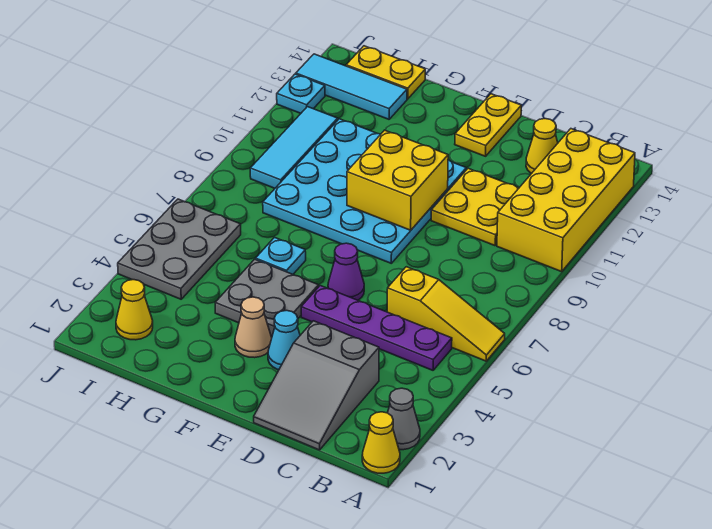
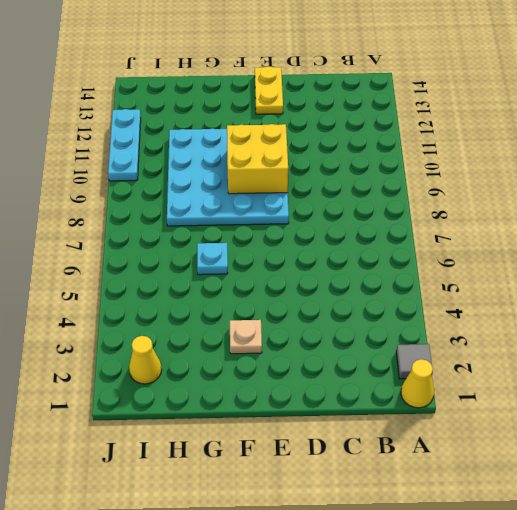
grey tile A2 level 1 -> grey cone A2 level 1
tan plate F3 level 1 -> tan cone F3 level 1
cyan plate J10:J12 level 1 -> cyan plate J12 level 1
none -> yellow slope A6:C6 level 1 top C
none -> yellow brick A10:B13 level 1
none -> purple plate B5:E5 level 1

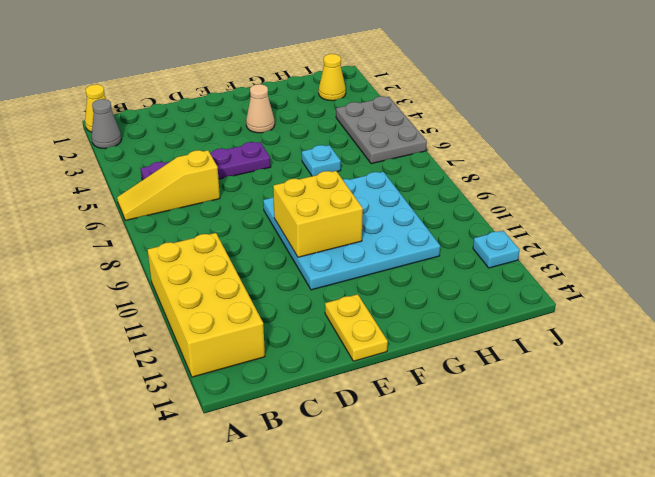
none -> grey slope C1:D3 level 1 top 3
none -> yellow plate C10:D11 level 1
none -> yellow cone C13 level 1

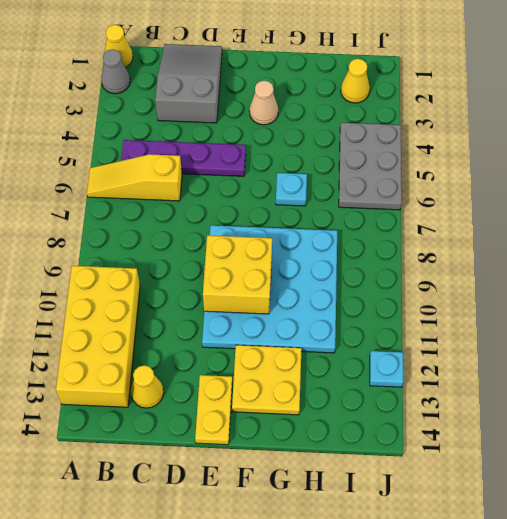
yellow plate F12:G13 level 1 -> yellow plate C10:D11 level 1
none -> cyan cone E3 level 1
none -> purple cone E6 level 1
none -> grey plate F4:G5 level 1

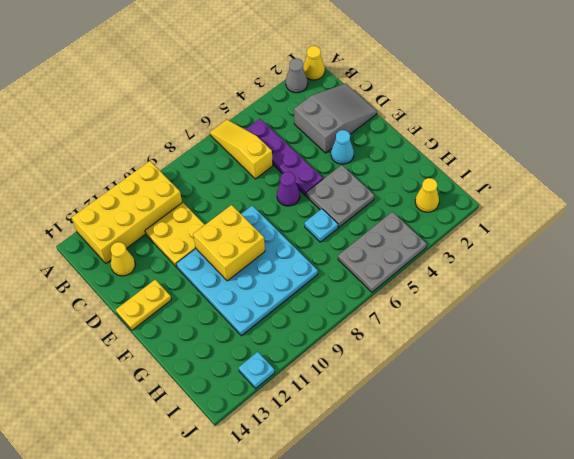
none -> tan cone F3 level 1
none -> cyan tile H13:J13 level 1
none -> yellow plate H14:I14 level 1

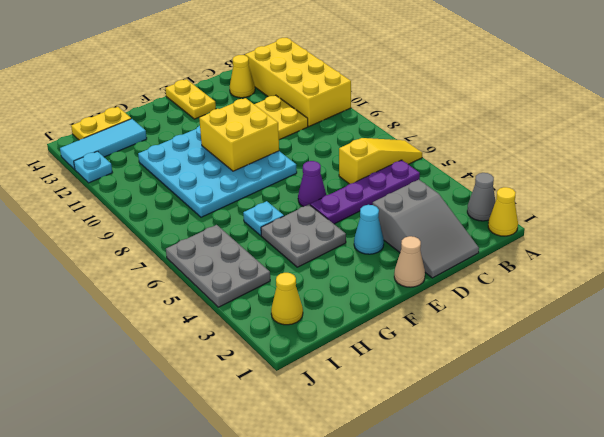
tan cone E1 level 1 -> tan cone F3 level 1
none -> cyan tile I9:I11 level 1

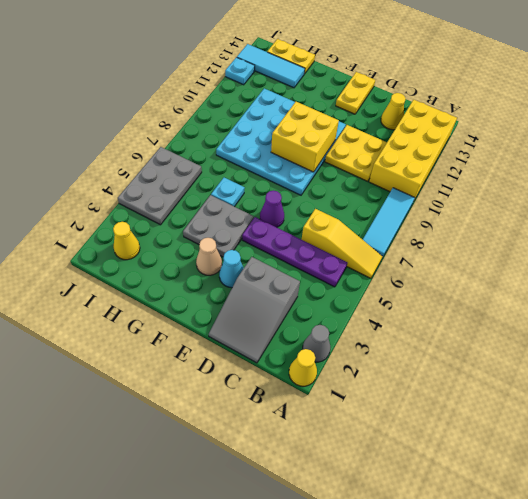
cyan tile A7:A9 level 1 -> cyan tile I9:I11 level 1

